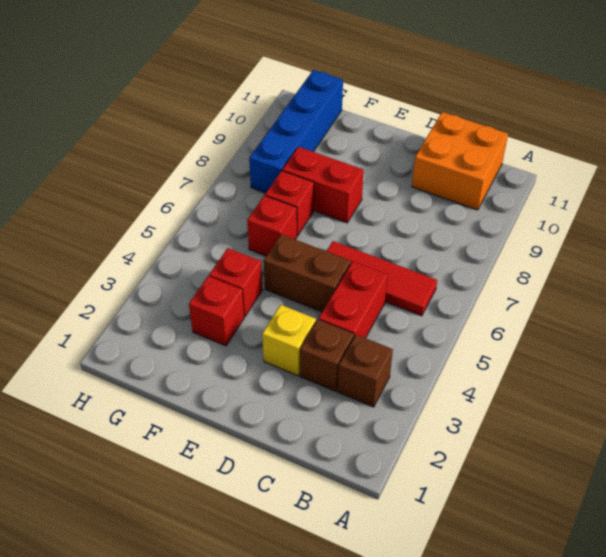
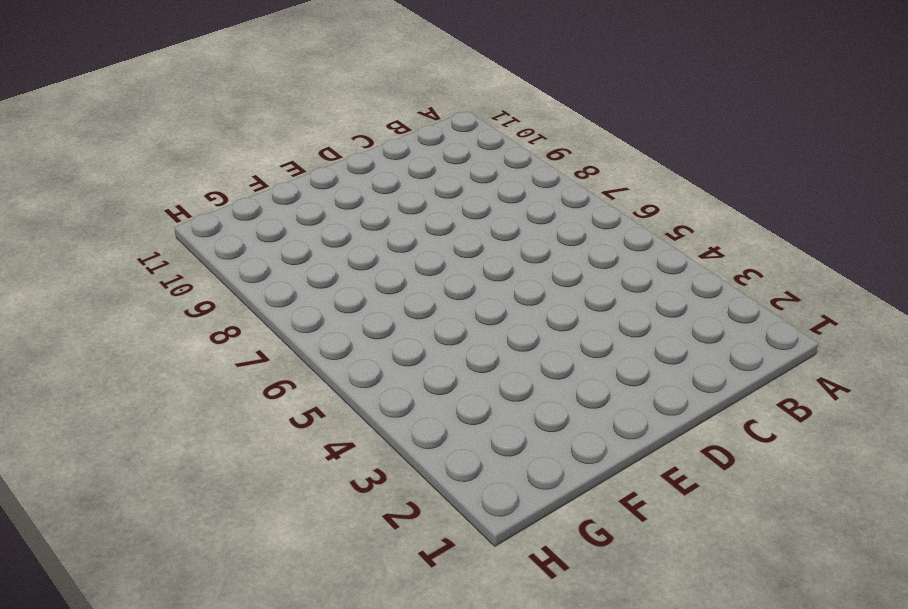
none -> brown brick B3 level 1
none -> red tile B6:D6 level 1
none -> orange brick B10:C11 level 1

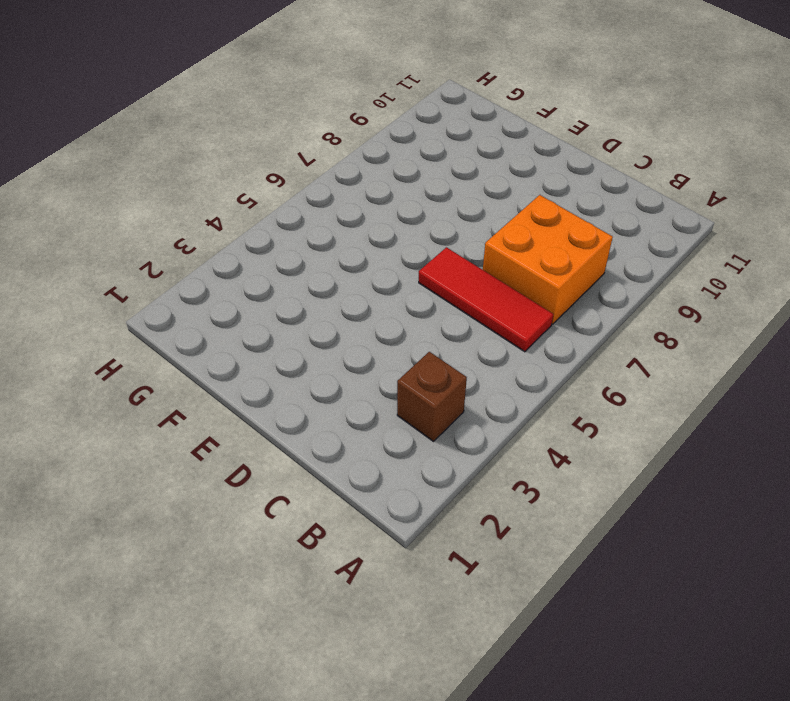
orange brick B7:C8 level 1 -> orange brick B10:C11 level 1
none -> brown brick C3 level 1
none -> red brick C4:C5 level 1
none -> yellow brick D3 level 1

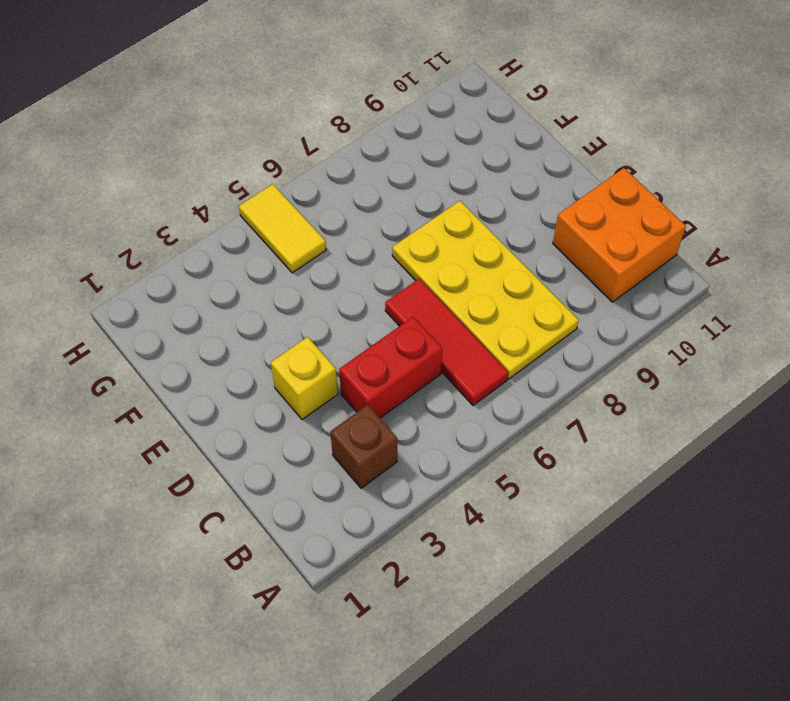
yellow plate B7:E8 level 1 -> red brick E8:F8 level 1
yellow tile G5:H5 level 1 -> none
none -> brown brick C3 level 1
none -> brown brick D5:E5 level 1
none -> red brick F3 level 1

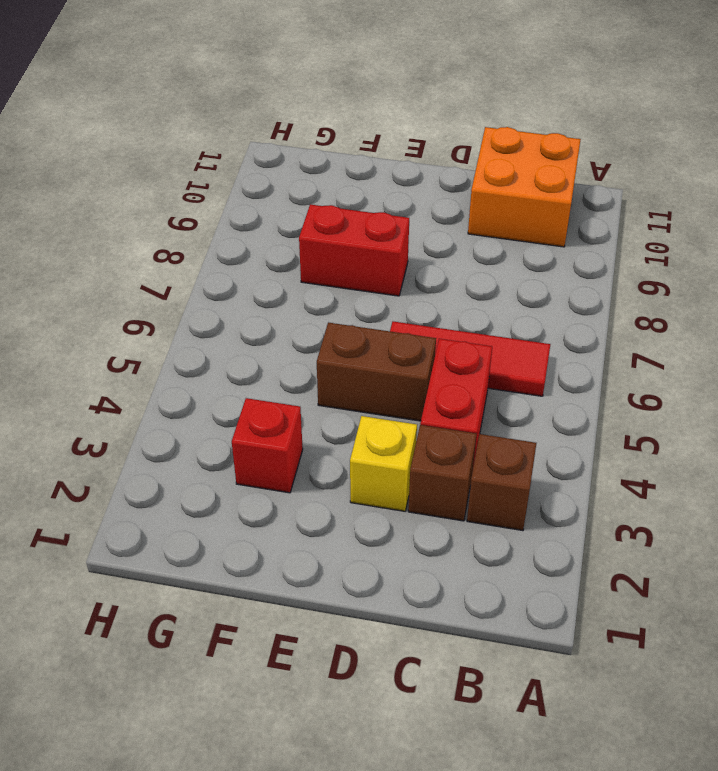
none -> red brick F4 level 1
none -> red brick F6 level 1
none -> red brick F7 level 1

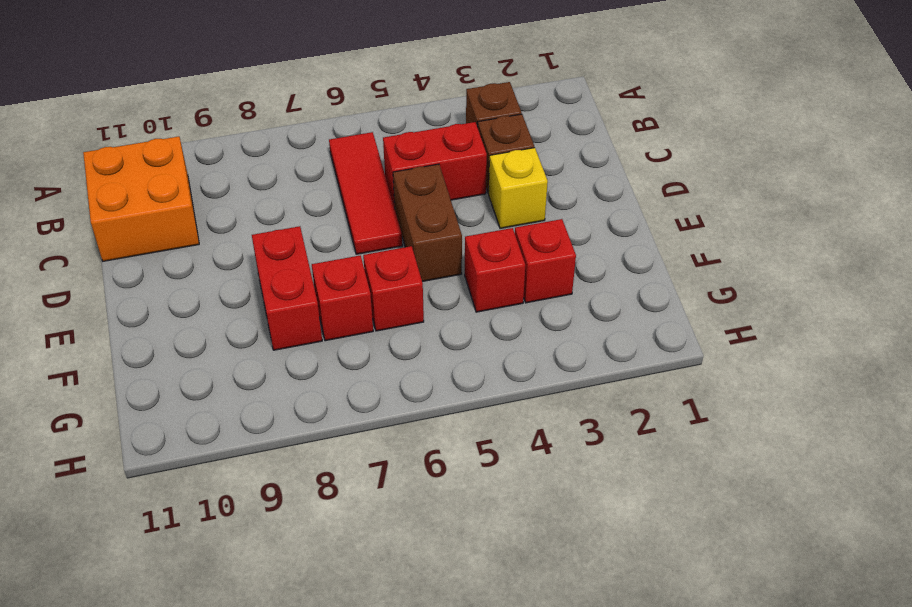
none -> blue brick G8:G11 level 1

